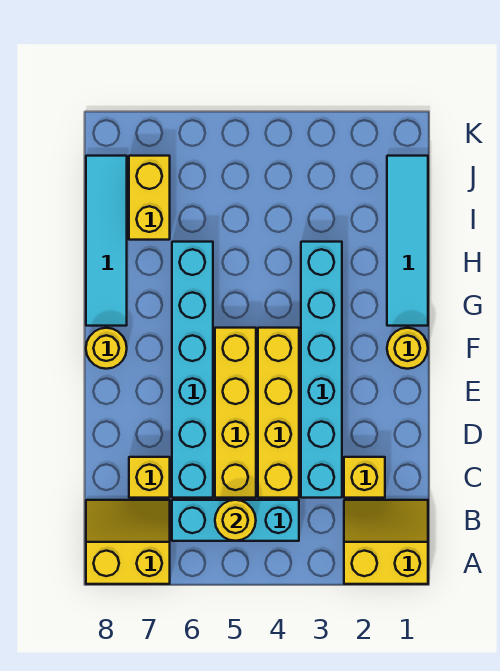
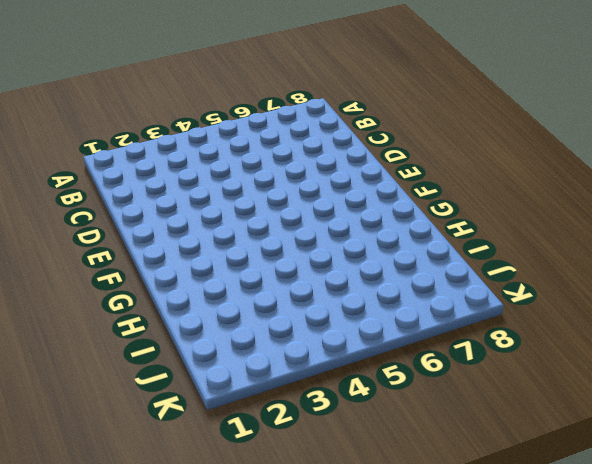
none -> yellow slope A1:B2 level 1 top A
none -> yellow slope A7:B8 level 1 top A
none -> cyan brick B4:B6 level 1

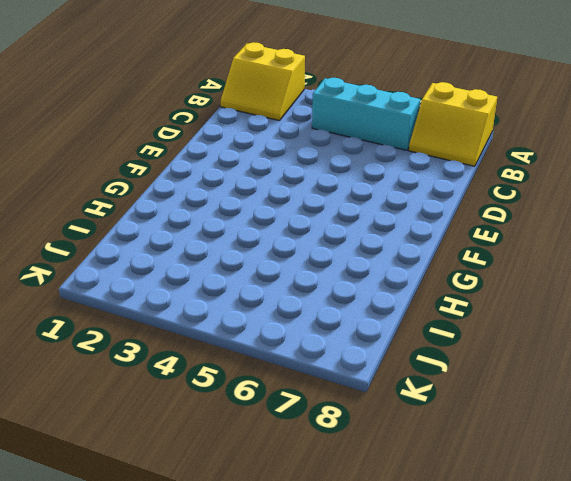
none -> yellow brick C2 level 1
none -> cyan brick C3:H3 level 1
none -> yellow brick C4:F4 level 1

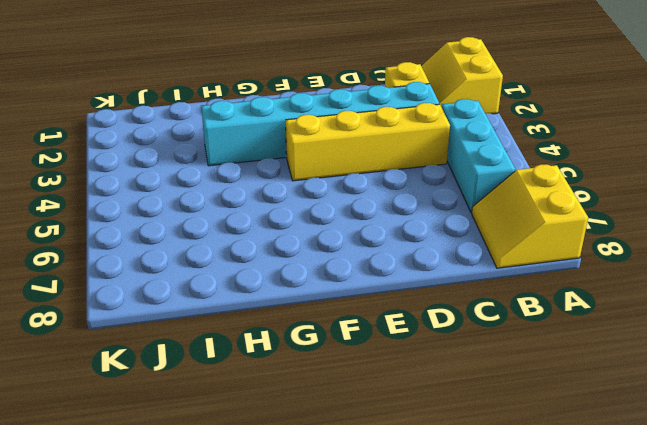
none -> yellow brick C5:F5 level 1
none -> cyan brick C6:H6 level 1
none -> yellow brick C7 level 1

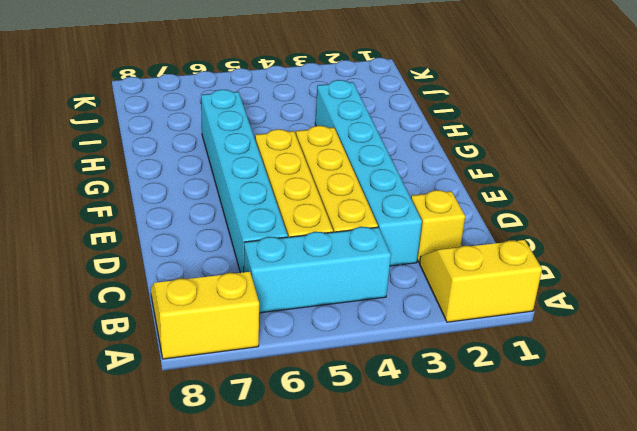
none -> yellow brick C7 level 1
none -> yellow round brick F1 level 1
none -> yellow round brick F8 level 1

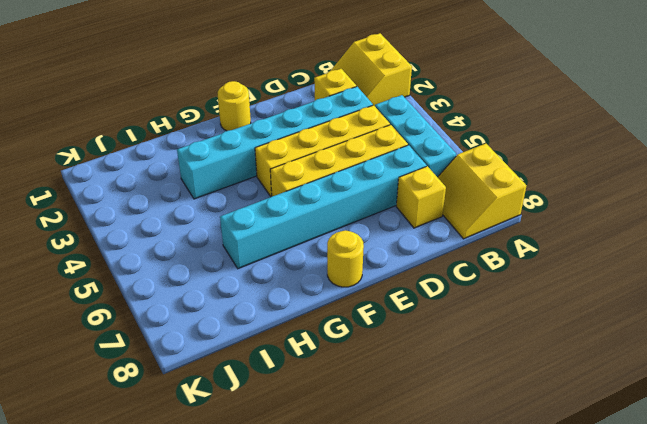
none -> cyan tile G1:J1 level 1
none -> cyan tile G8:J8 level 1
none -> yellow brick I7:J7 level 1

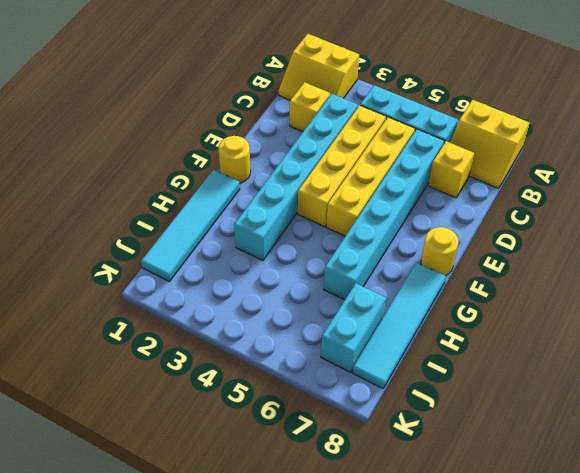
cyan brick I7:J7 level 1 -> yellow brick I7:J7 level 1
none -> yellow round brick B5 level 2

